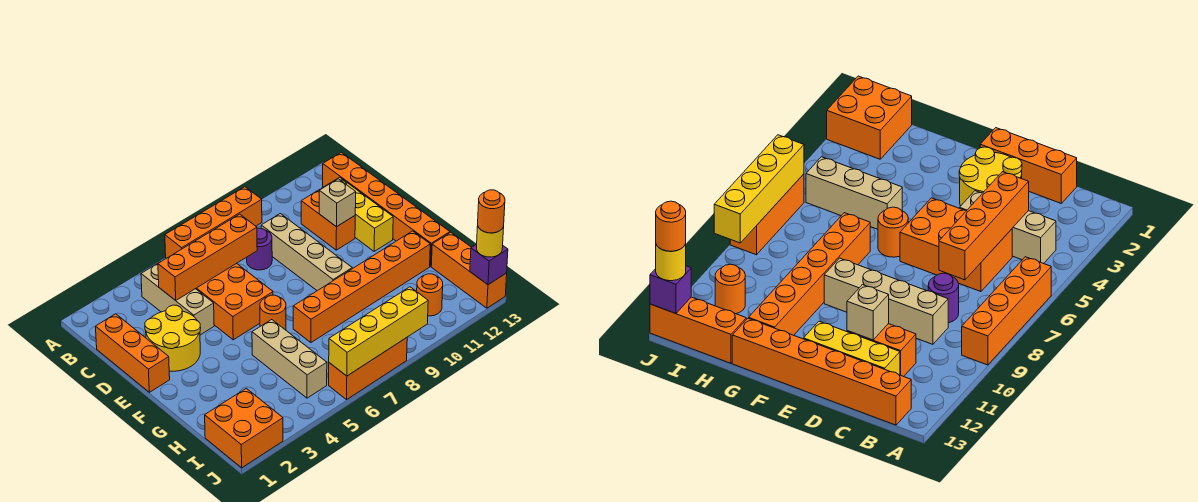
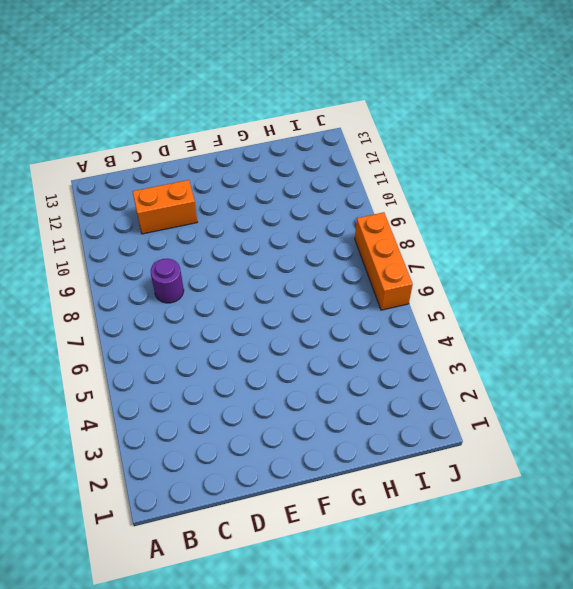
none -> orange brick A6:A9 level 1
none -> tan brick B4:D4 level 1
none -> orange brick B13:G13 level 1

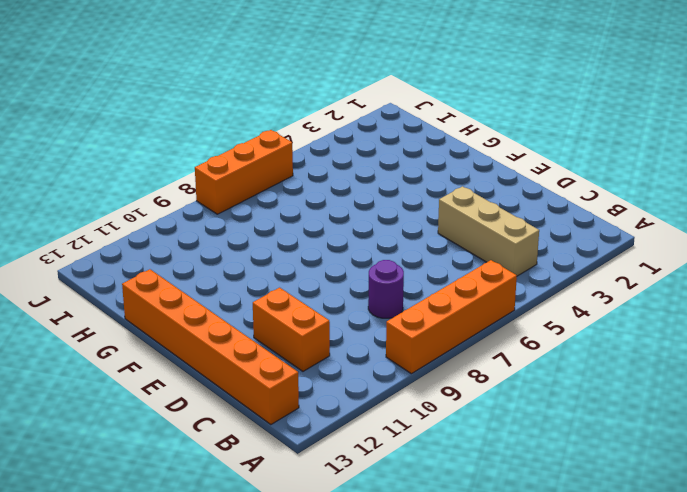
none -> orange brick C1:E1 level 1
none -> orange brick C5:E6 level 1
none -> tan brick C9:F9 level 1

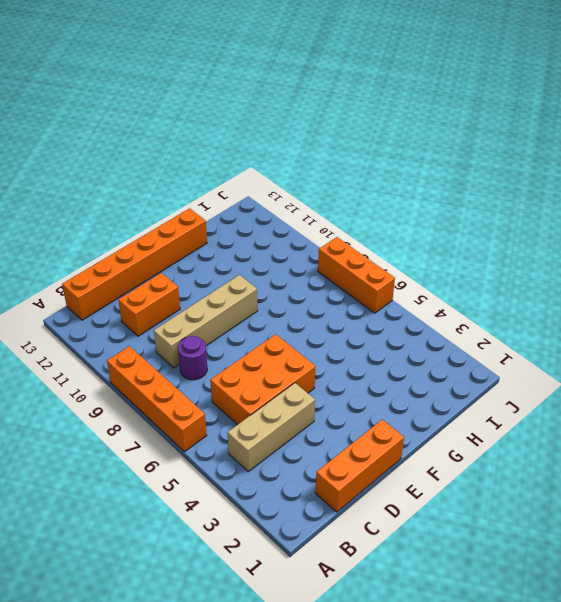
none -> yellow brick C12:E12 level 1
none -> yellow round brick D2:E3 level 1
none -> orange round brick F6 level 1

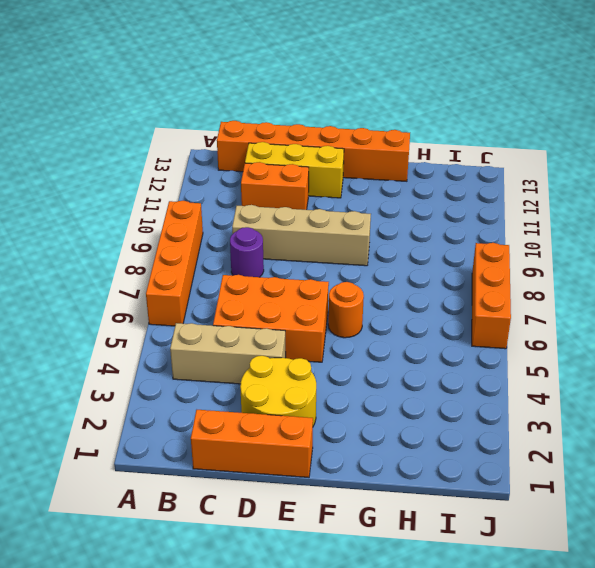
none -> tan brick G5:I5 level 1
none -> orange brick G7:G12 level 1
none -> orange brick H13:J13 level 1

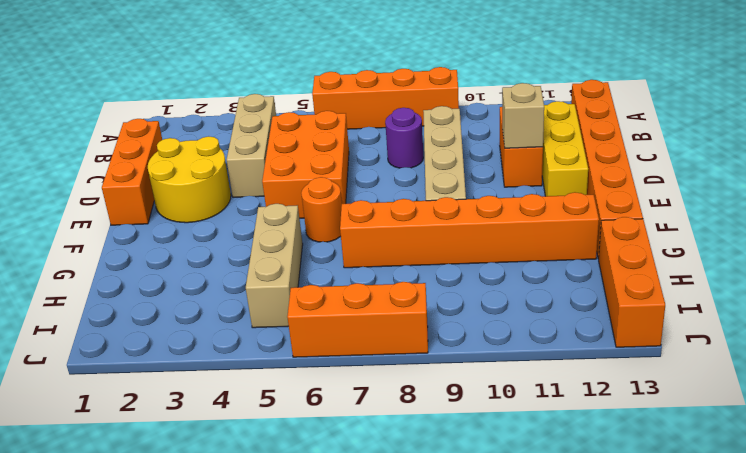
none -> orange brick I1:J2 level 1
none -> orange round brick I11 level 1
none -> orange brick C4:C7 level 2

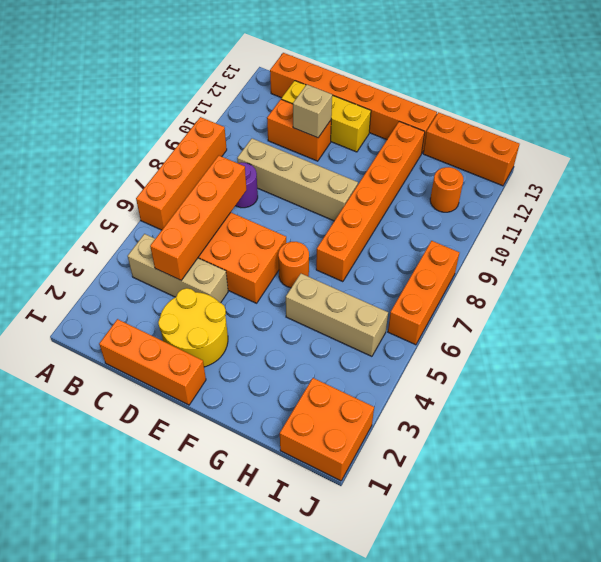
none -> yellow brick J6:J9 level 2
none -> purple brick J13 level 2
none -> yellow round brick J13 level 3

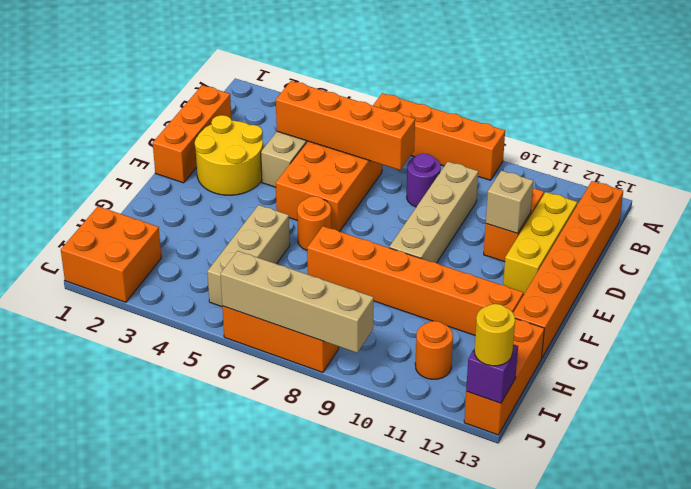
tan brick J6:J9 level 2 -> yellow brick J6:J9 level 2
none -> orange round brick J13 level 4

